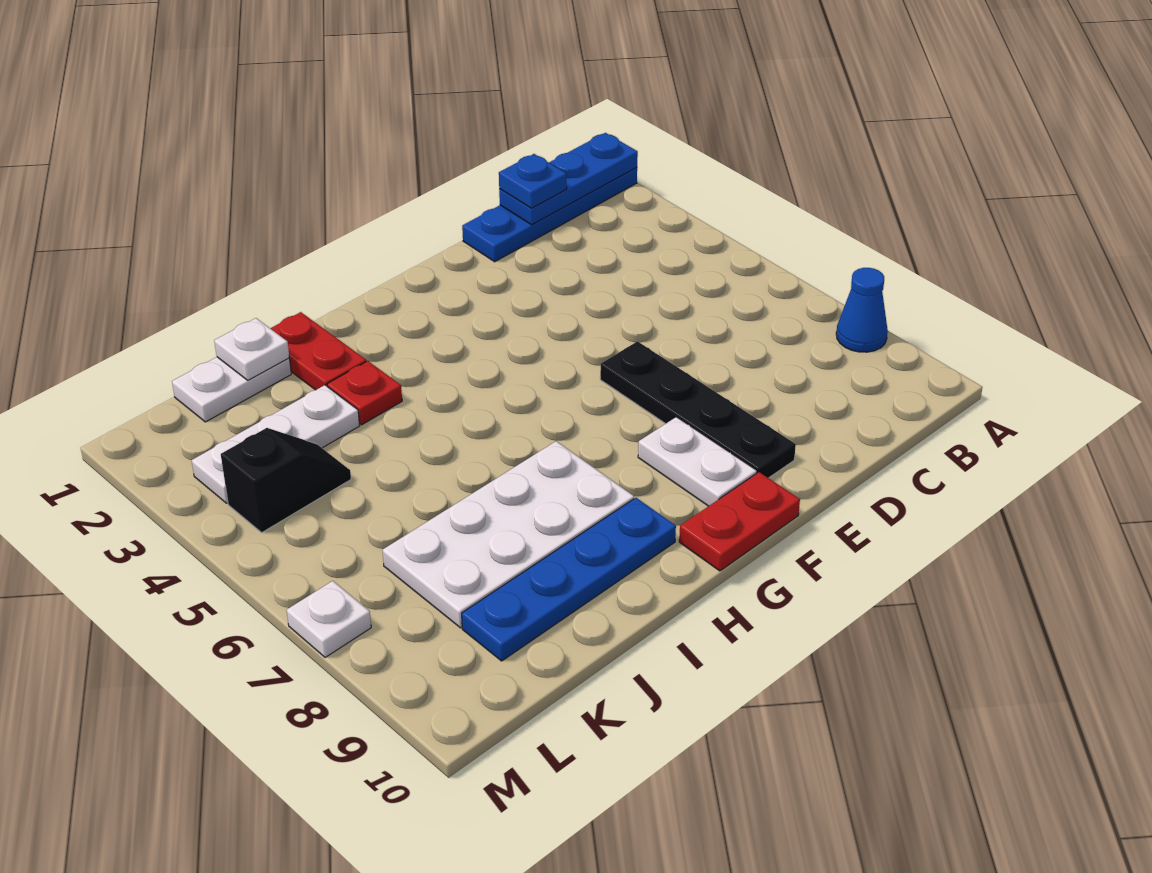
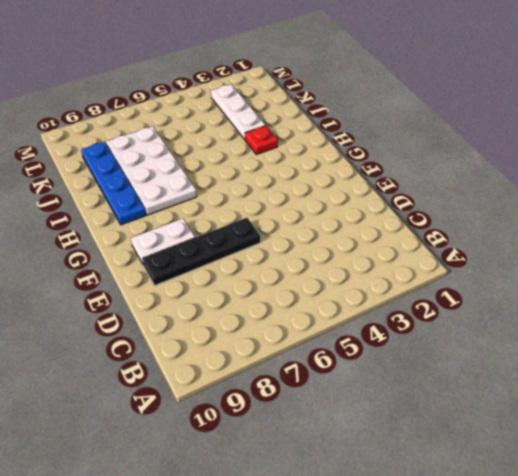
none -> blue plate A1:D1 level 1
none -> blue cone A8 level 1
none -> red plate F10:G10 level 1

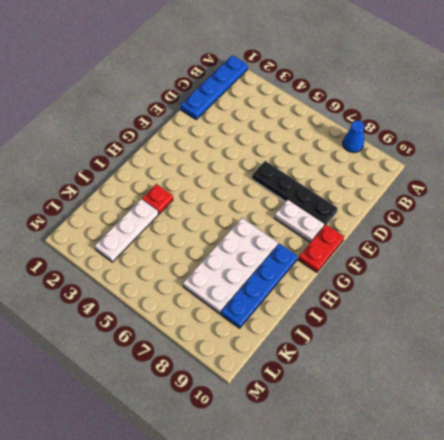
none -> red plate I1:I2 level 1
none -> white plate J1:K1 level 1
none -> black slope K4:L4 level 1 top L

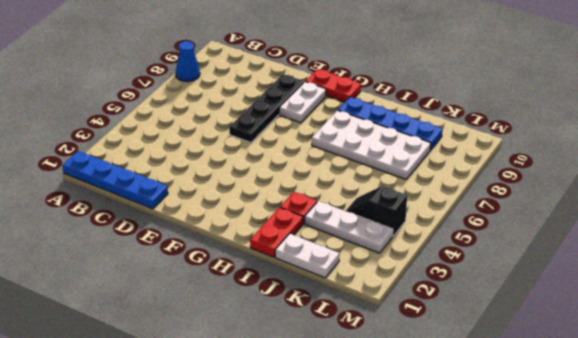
none -> white plate M7 level 1
none -> blue plate A1:C1 level 2
none -> white plate J1 level 2

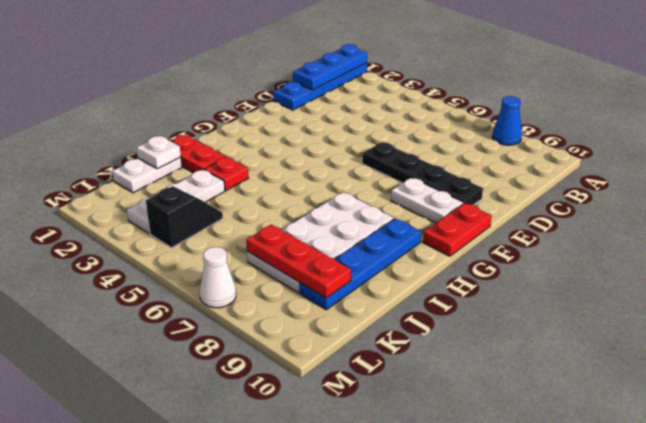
red plate K7:K9 level 2 -> none
white cone M7 level 1 -> white plate M7 level 1
none -> blue plate C1 level 3

